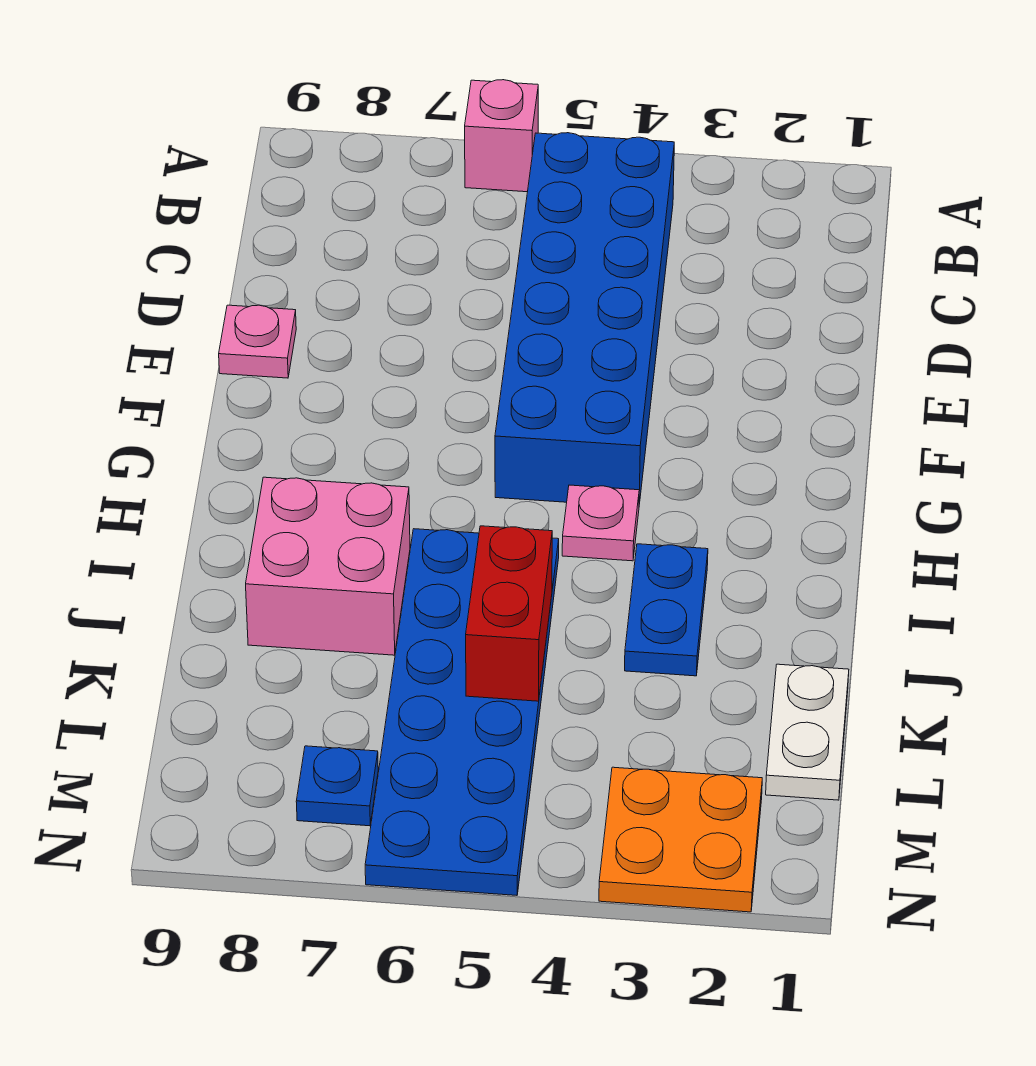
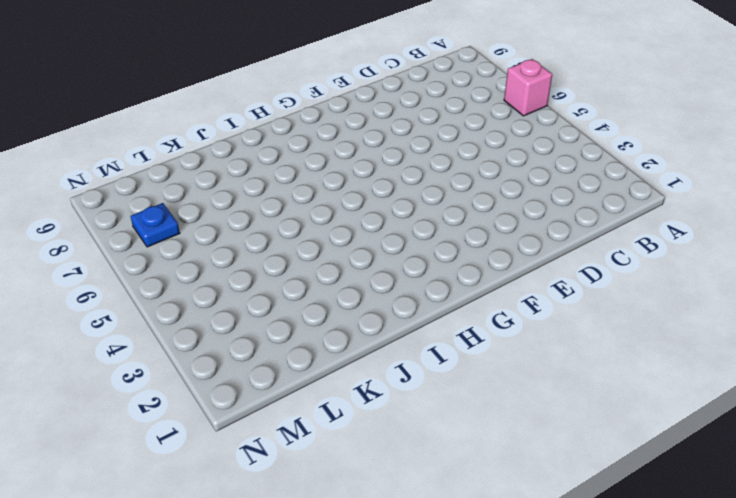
none -> blue brick B4:G5 level 1
none -> pink plate E9 level 1

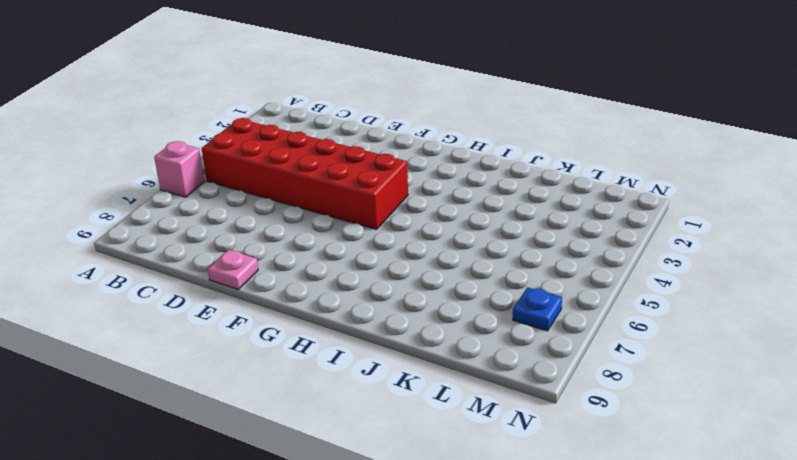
red brick B4:G5 level 1 -> blue brick B4:G5 level 1
none -> pink plate H4 level 1
none -> blue plate I3:J3 level 1

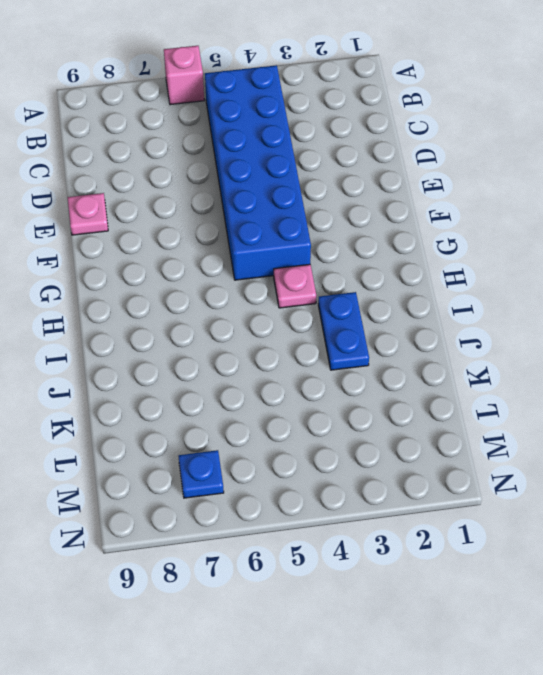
none -> blue plate I5:N6 level 1
none -> pink brick I7:J8 level 1

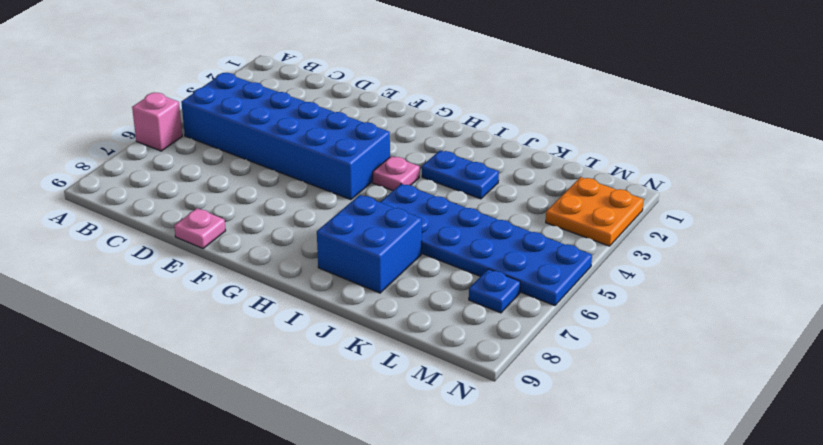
blue brick I7:J8 level 1 -> pink brick I7:J8 level 1
none -> white plate K1:L1 level 1
none -> red brick J5:K5 level 2

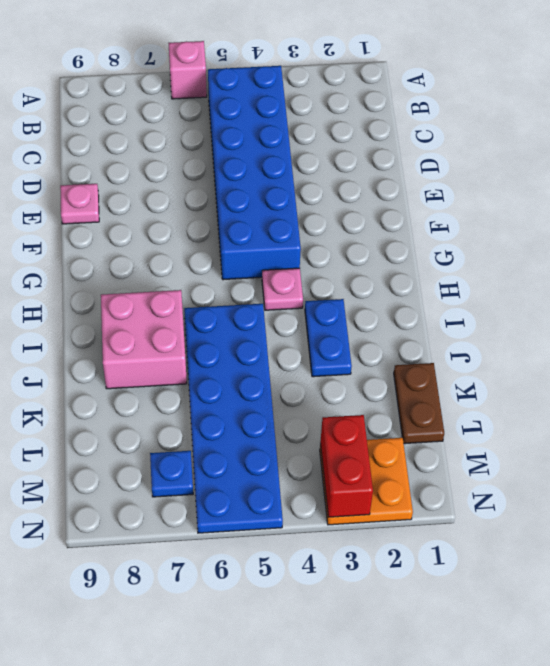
brown plate K1:L1 level 1 -> white plate K1:L1 level 1
red brick M3:N3 level 2 -> red brick J5:K5 level 2

